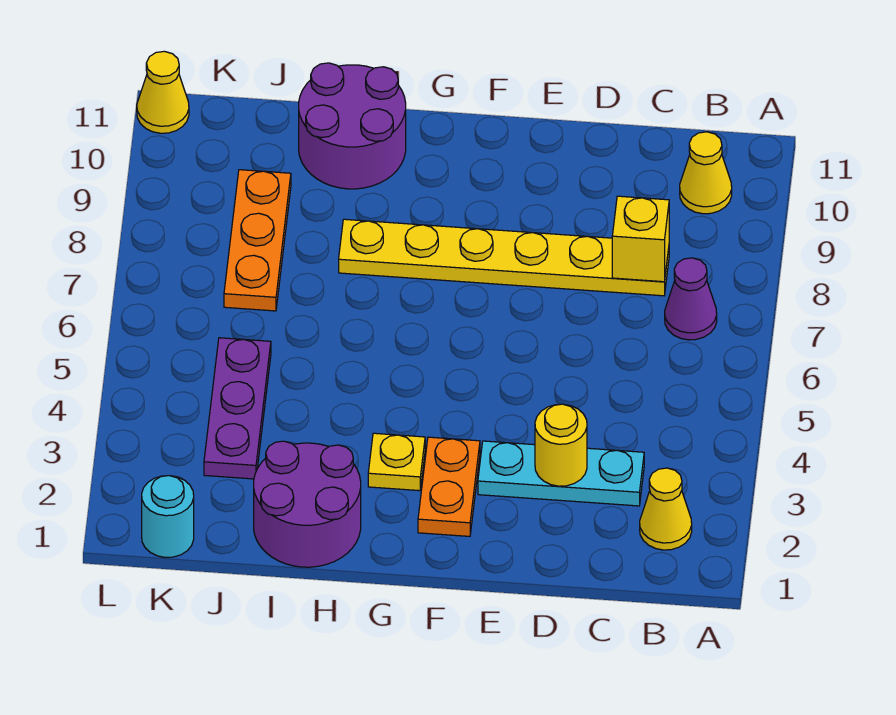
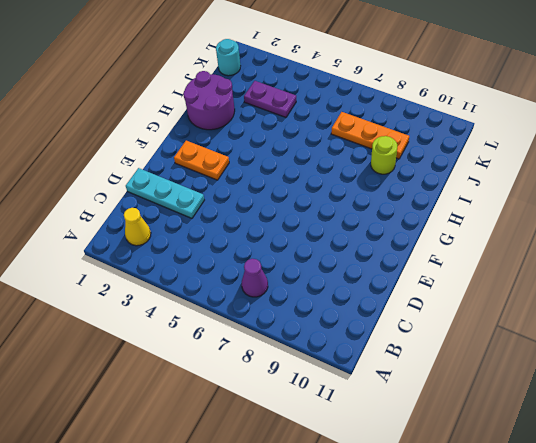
cyan plate D1:D3 level 1 -> cyan plate C3:E3 level 1
lime round brick I9 level 1 -> none
purple plate J3:J4 level 1 -> purple plate J3:J5 level 1
none -> yellow cone B10 level 1
none -> yellow plate C8:H8 level 1
none -> yellow plate G3 level 1

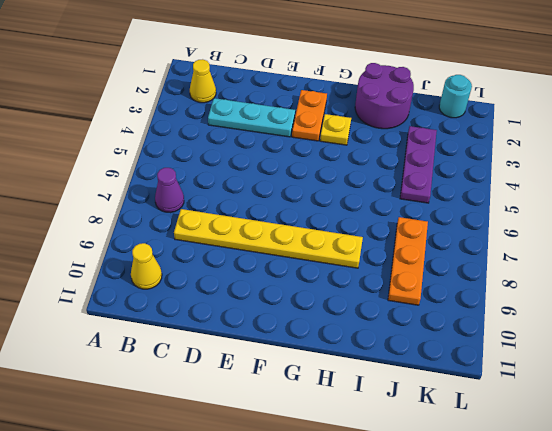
none -> purple round brick H10:I11 level 1
none -> yellow cone L11 level 1
none -> yellow brick C8 level 2

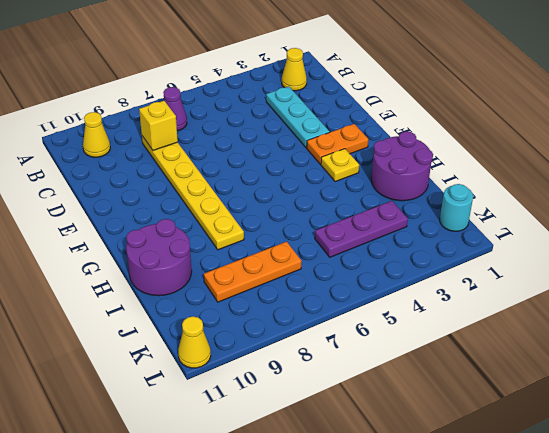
none -> yellow round brick D3 level 2

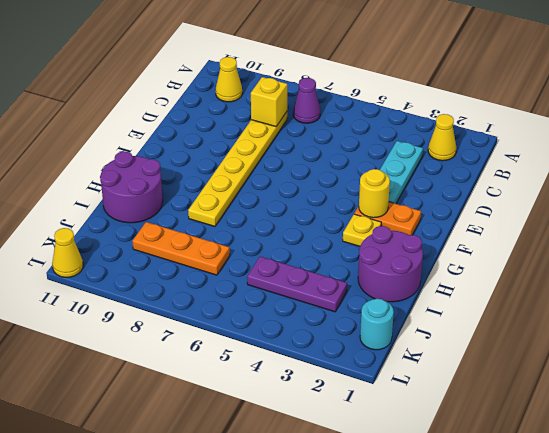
yellow round brick F3 level 2 -> yellow round brick D3 level 2

